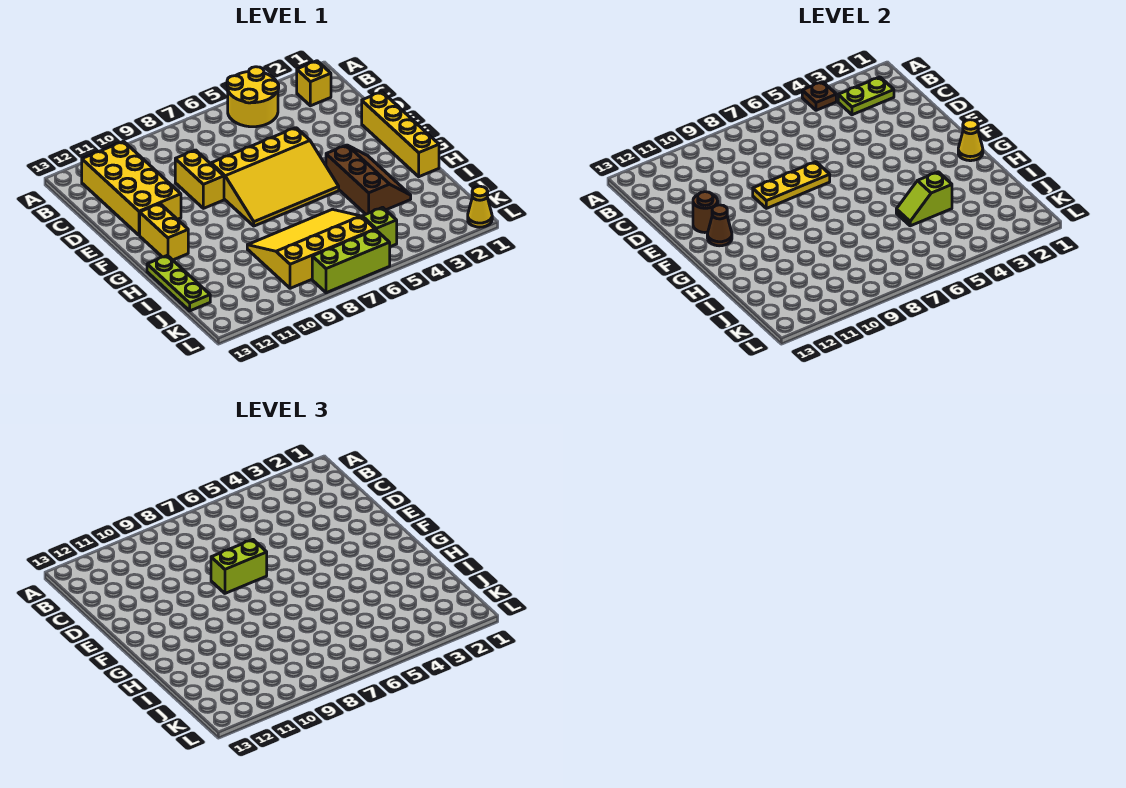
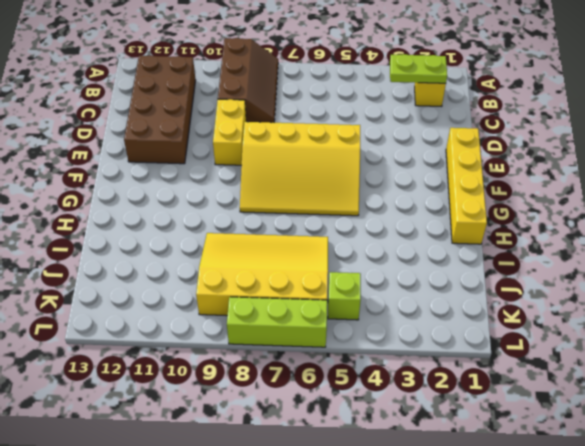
brown slope A8:C9 level 1 top 9 -> brown slope G3:I4 level 1 top 4
brown brick B11:E12 level 1 -> yellow brick B11:E12 level 1
none -> yellow round brick A4:B5 level 1
none -> yellow brick F12:G12 level 1
none -> lime plate H13:J13 level 1

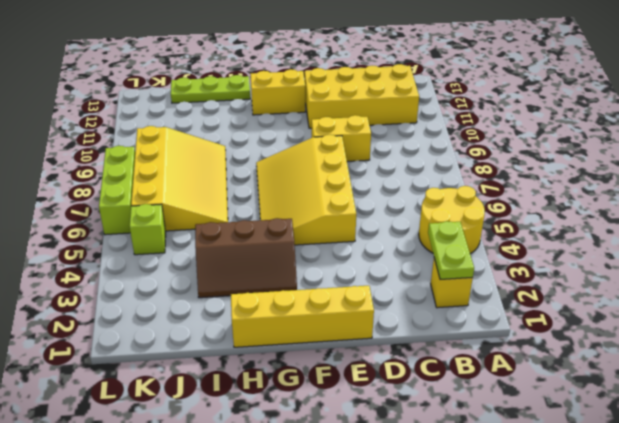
none -> yellow cone L1 level 1
none -> brown plate A4 level 2
none -> yellow plate E7:E9 level 2

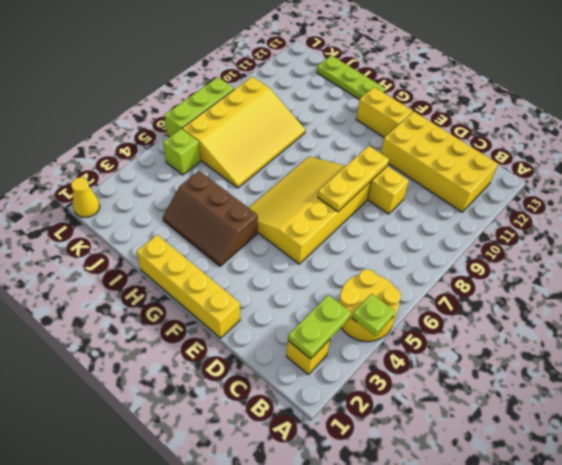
lime plate A4 level 2 -> brown plate A4 level 2
none -> brown round brick E12 level 2
none -> brown cone F12 level 2
none -> yellow cone G1 level 2

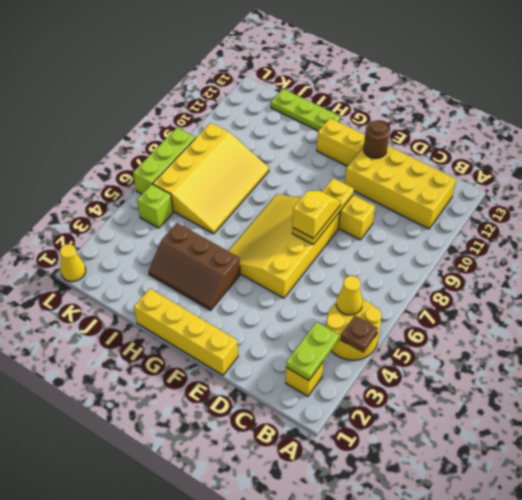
yellow cone B5 level 2 -> yellow cone G1 level 2
yellow slope E7:E8 level 3 top 7 -> lime brick E7:E8 level 3
none -> brown cone F12 level 2
none -> lime slope I4:I5 level 2 top 4

